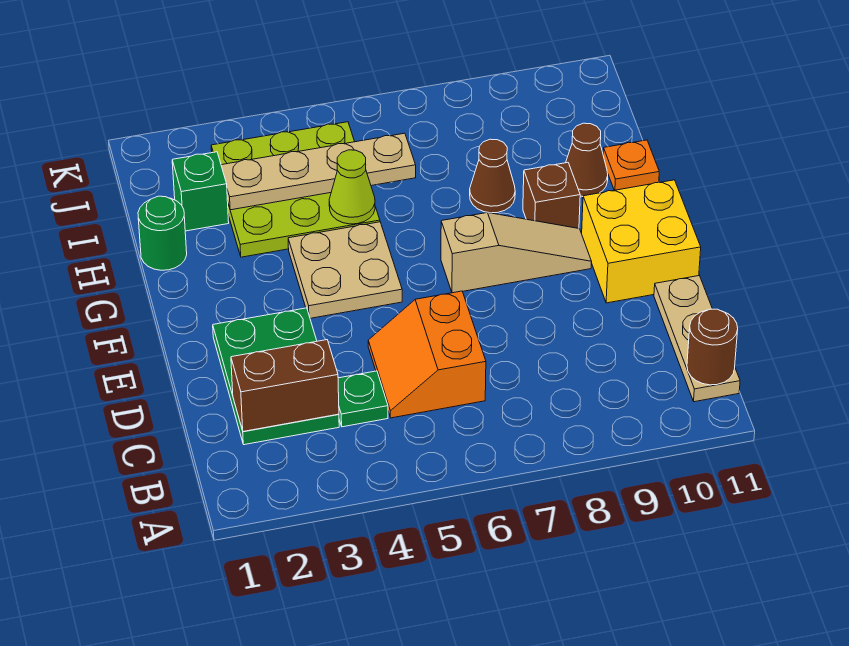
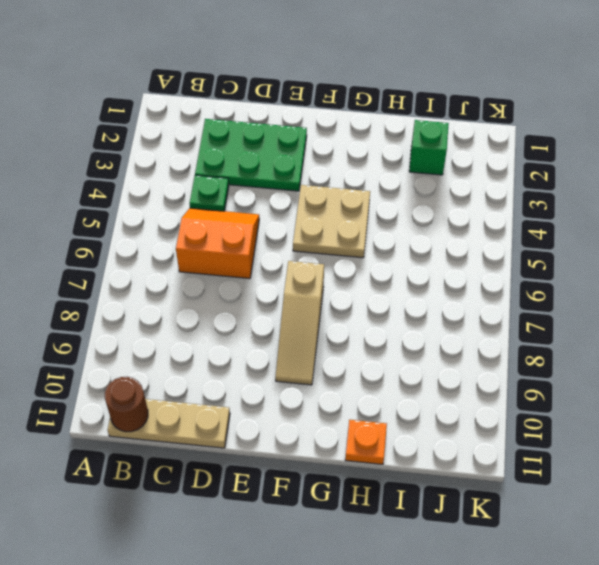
none -> yellow brick E10:F11 level 1
none -> brown brick G9 level 1
none -> green round brick H1 level 1

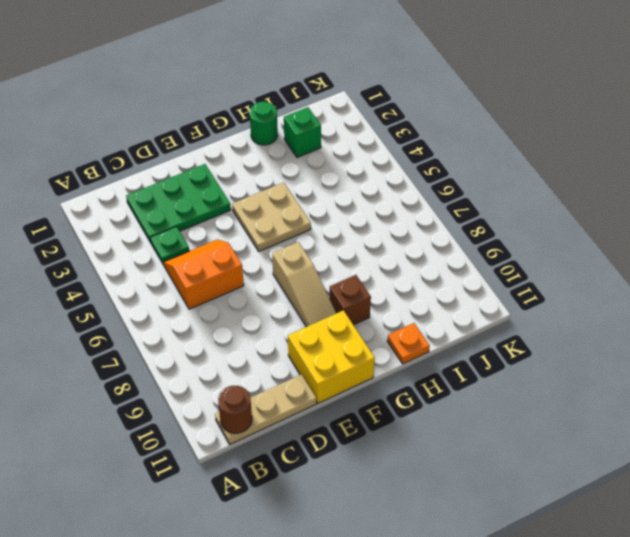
none -> lime plate H3:J5 level 1
none -> brown cone H8 level 1
none -> brown cone H10 level 1

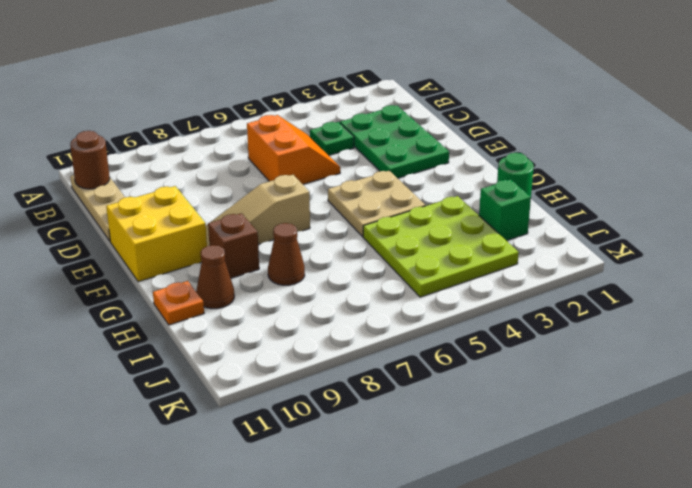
none -> brown brick C2:C3 level 2
none -> lime cone H5 level 2
none -> tan plate I3:I6 level 2

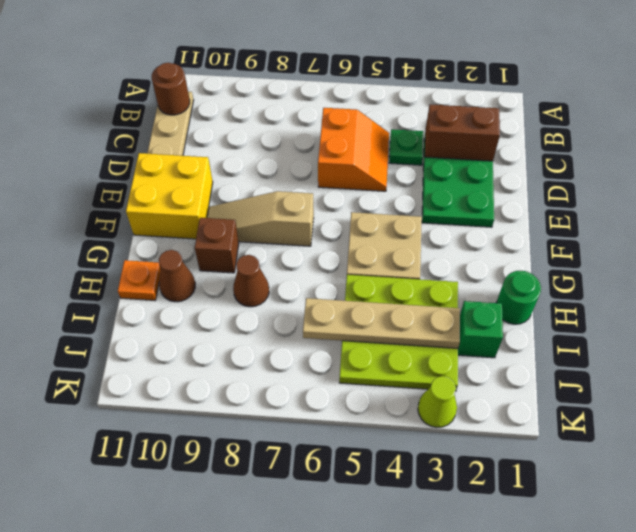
lime cone K3 level 1 -> lime cone H5 level 2

